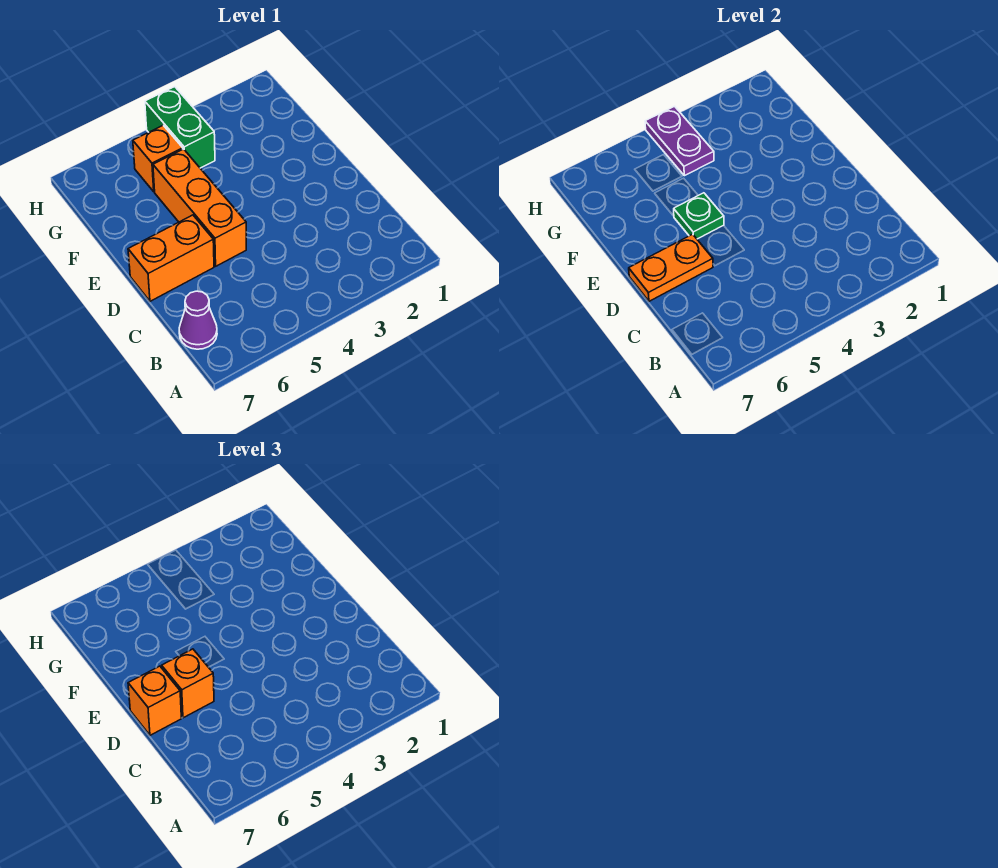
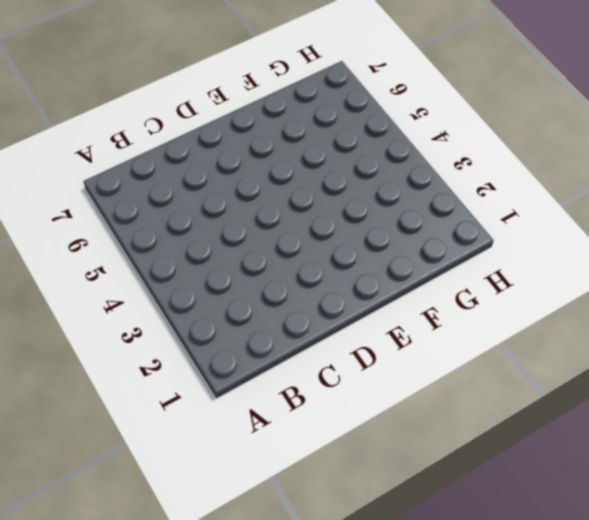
none -> purple cone B7 level 1
none -> orange brick D5:F5 level 1

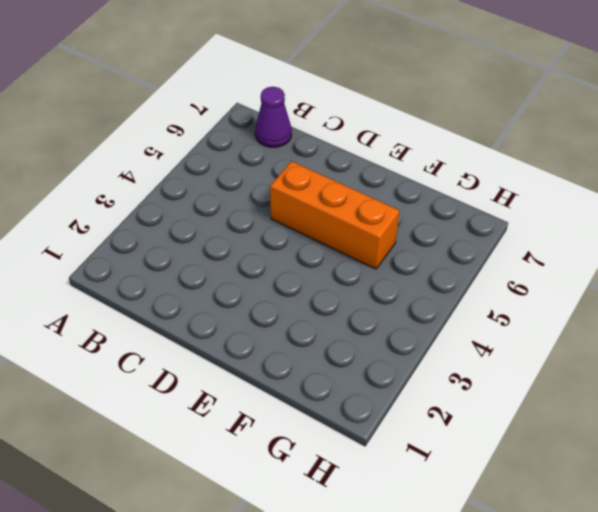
none -> orange brick D6:D7 level 1
none -> green brick G4:H4 level 1

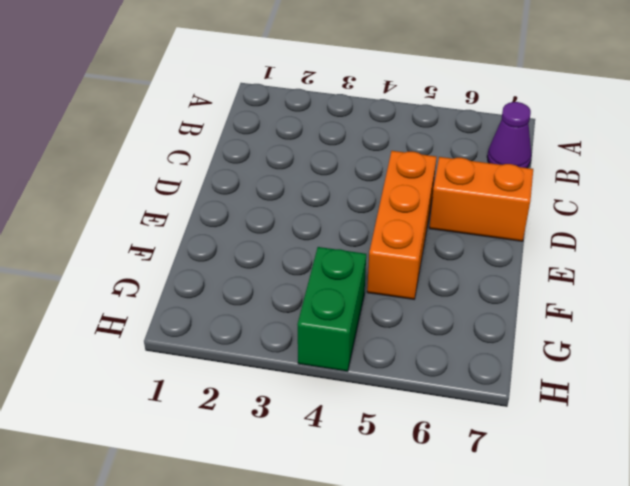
none -> orange brick G5 level 1
none -> orange plate D6:D7 level 2

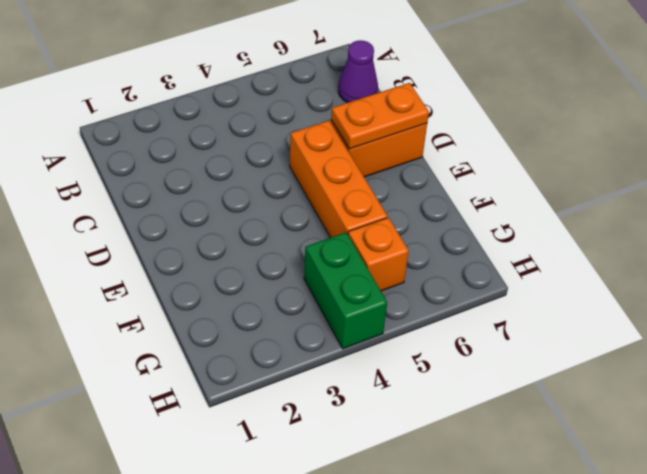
none -> green plate E5 level 2
none -> purple plate G4:H4 level 2

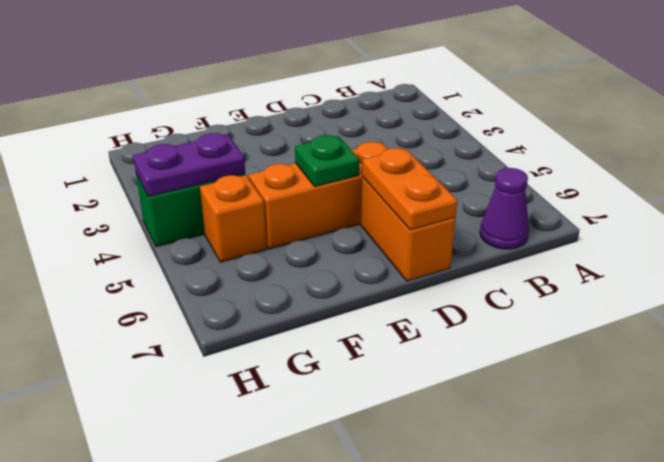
none -> orange brick D6 level 3
none -> orange brick D7 level 3

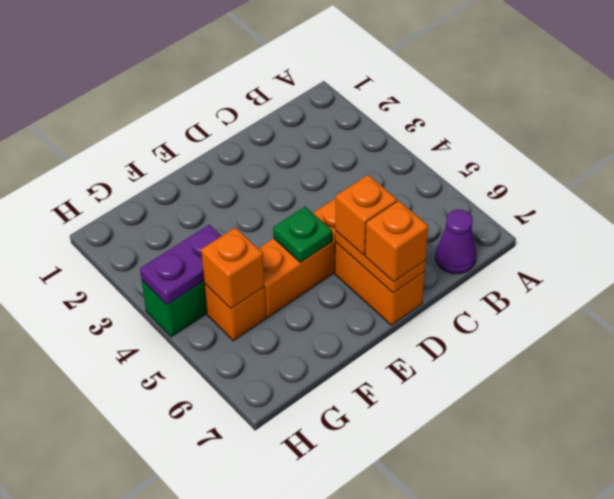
orange brick G5 level 2 -> none

